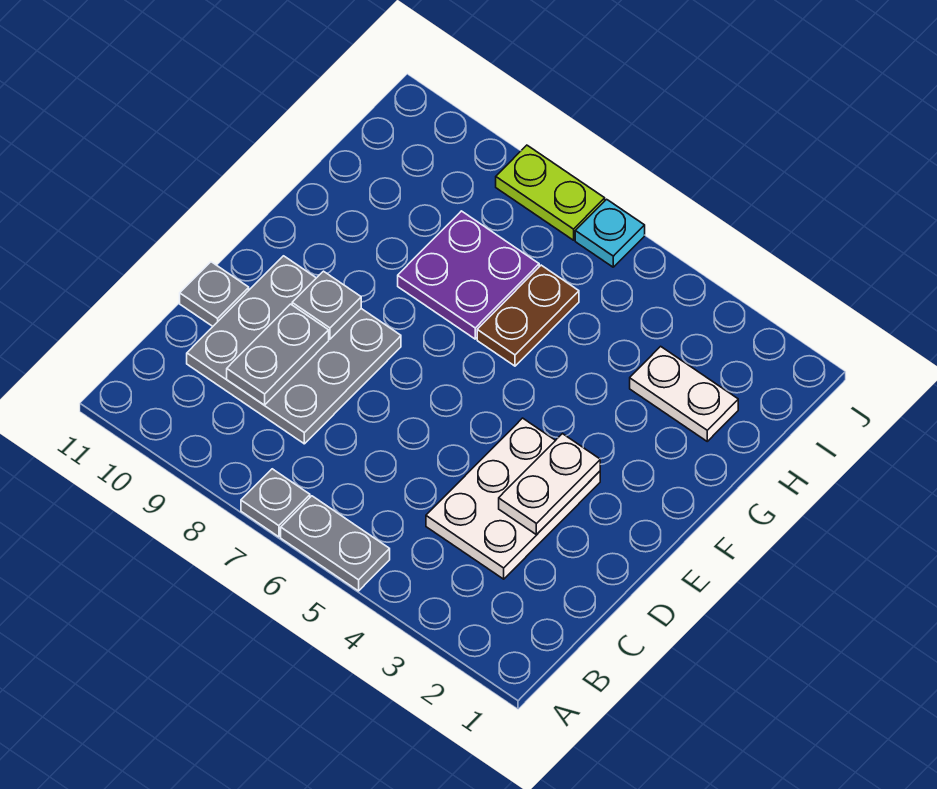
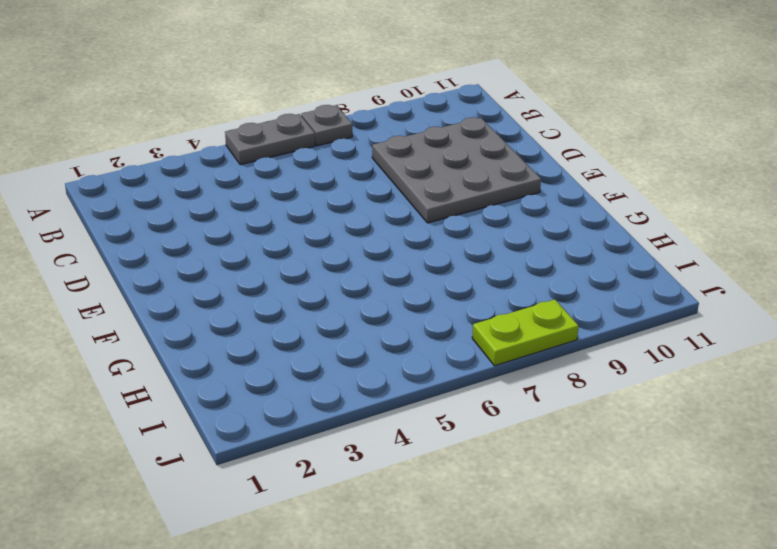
none -> white plate C3:E4 level 1
none -> grey plate D11 level 1
none -> brown plate G6:H6 level 1

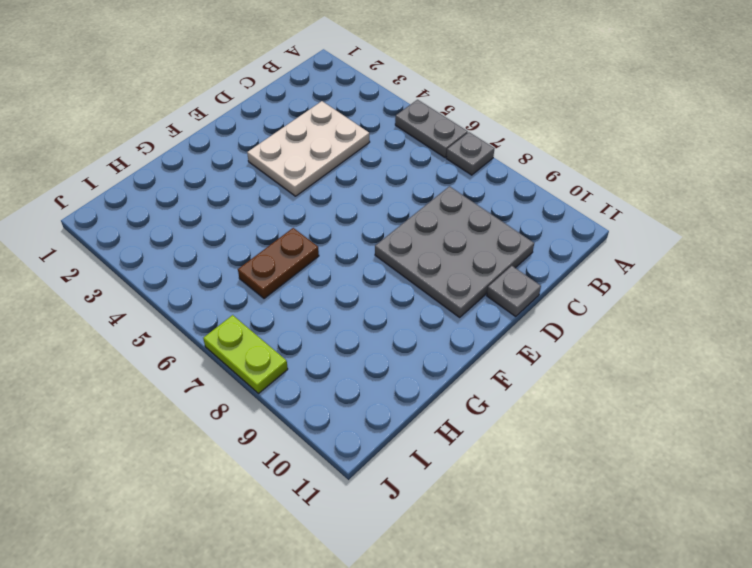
none -> purple plate G7:H8 level 1
none -> white plate H2:H3 level 1
none -> cyan plate J6 level 1

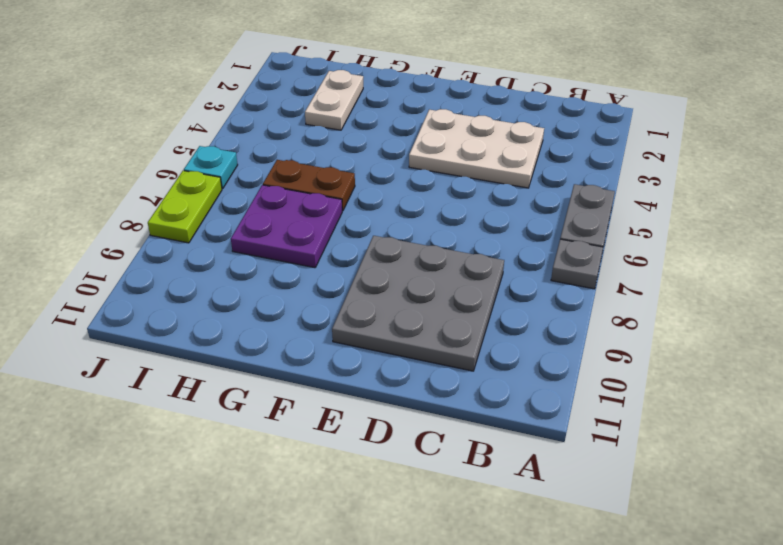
none -> grey plate D11 level 1
none -> grey plate C9:D9 level 2
none -> white plate D3:E3 level 2

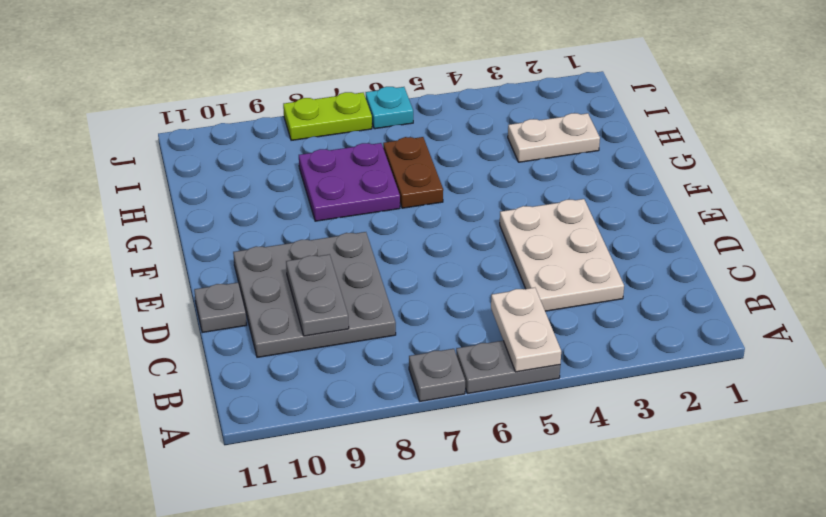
white plate A5:B5 level 2 -> white plate D3:E3 level 2
none -> grey plate E9 level 2

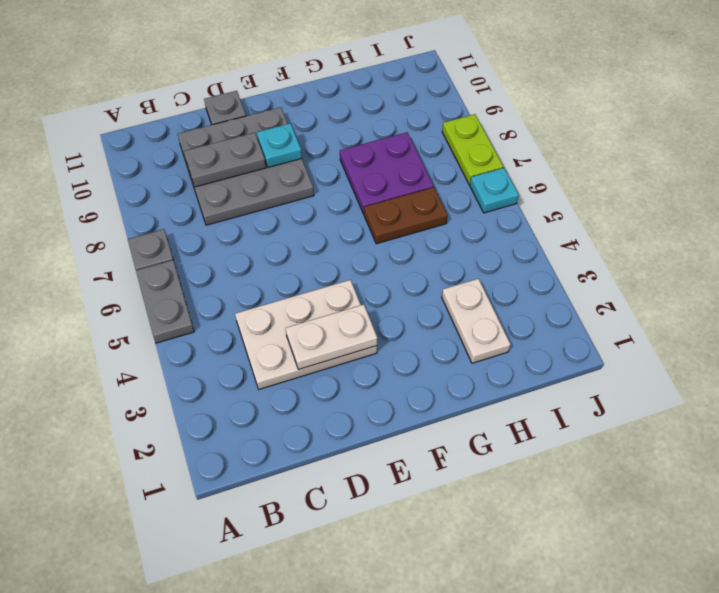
cyan plate E9 level 2 -> grey plate E9 level 2

